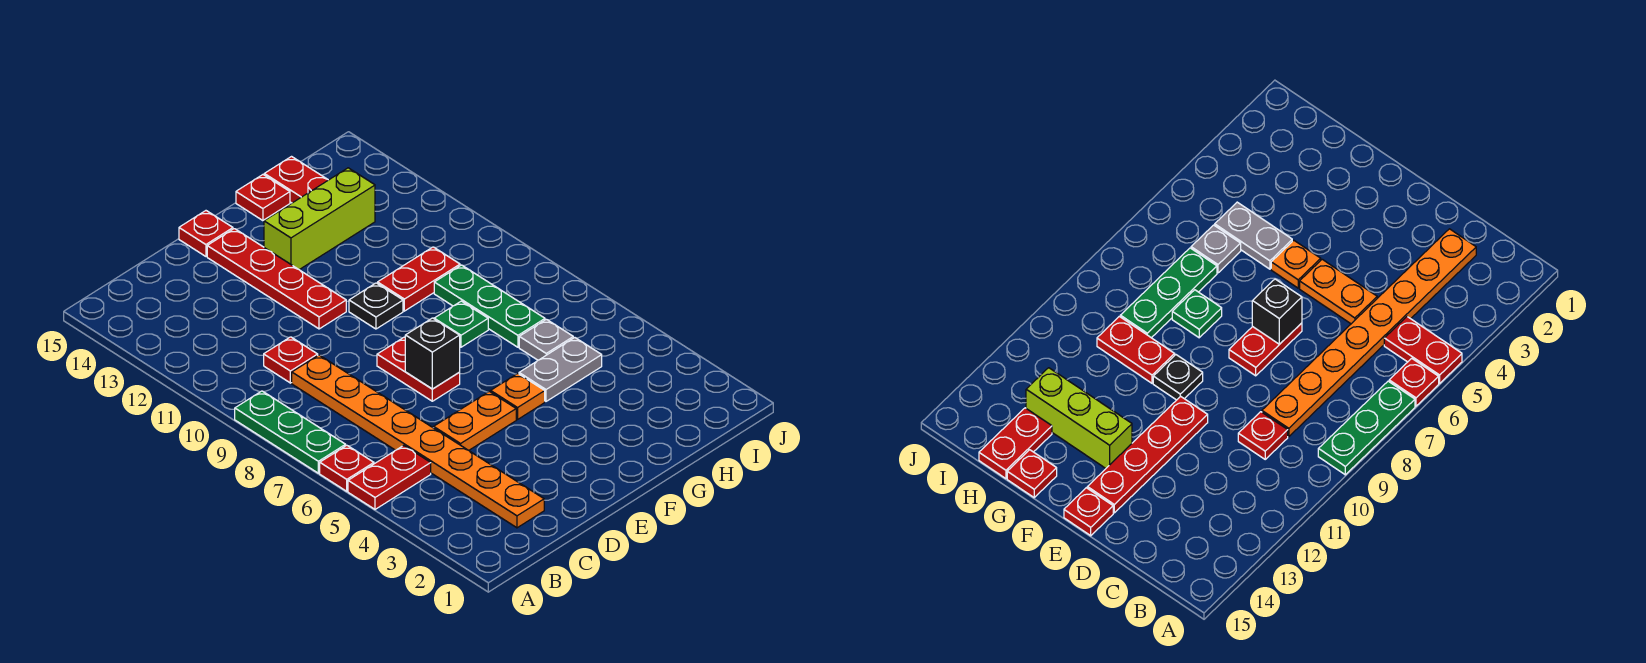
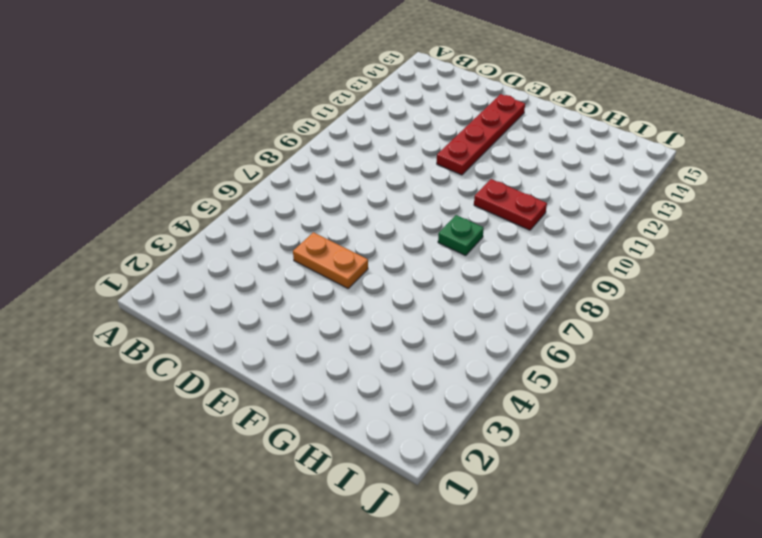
none -> red plate A5:B5 level 1
none -> red plate A6 level 1
none -> green plate A7:A9 level 1

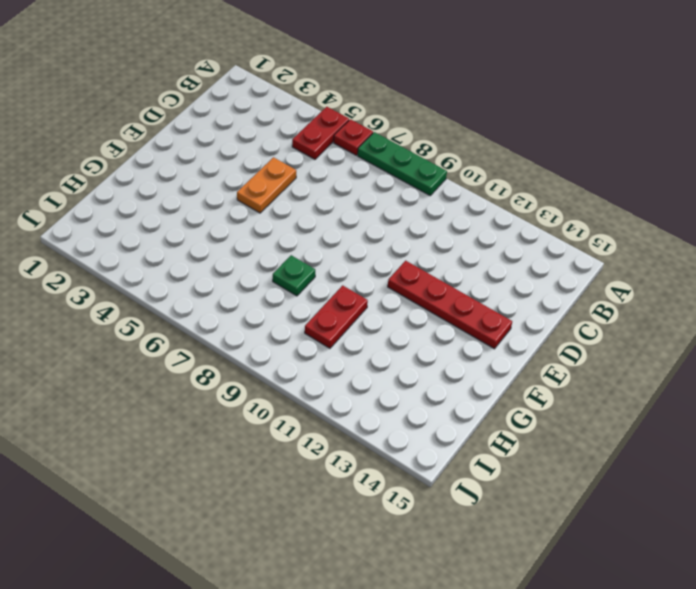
none -> orange plate C2:C9 level 1
none -> red plate C10 level 1
none -> red plate E7:E8 level 1

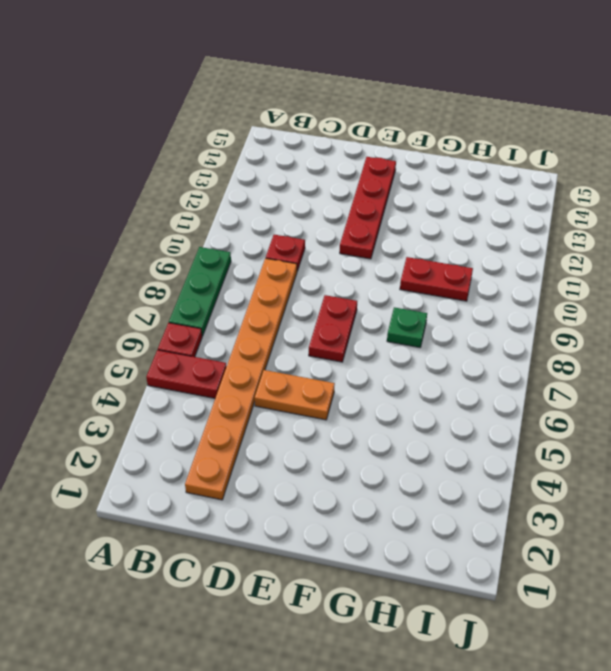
none -> red plate E15 level 1
none -> orange plate F5 level 1
none -> black plate F10 level 1

